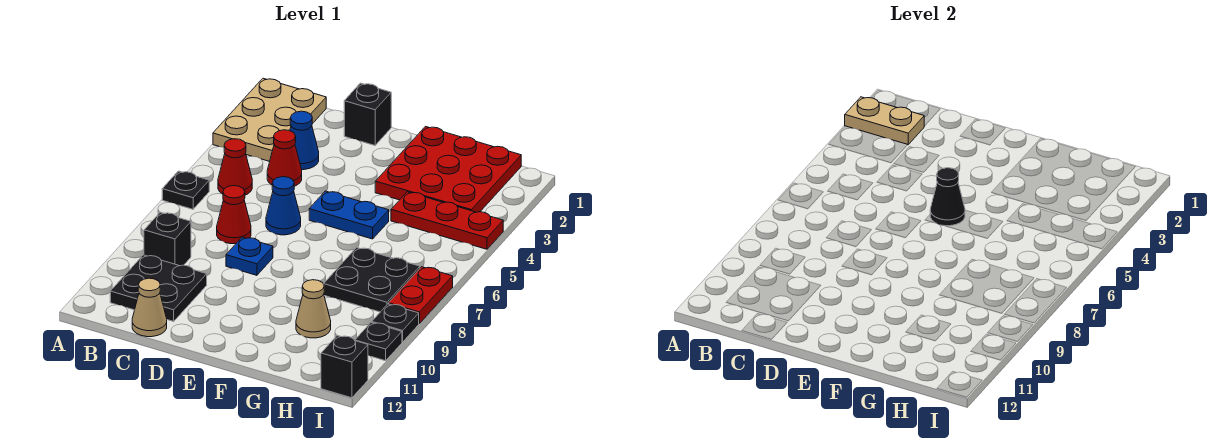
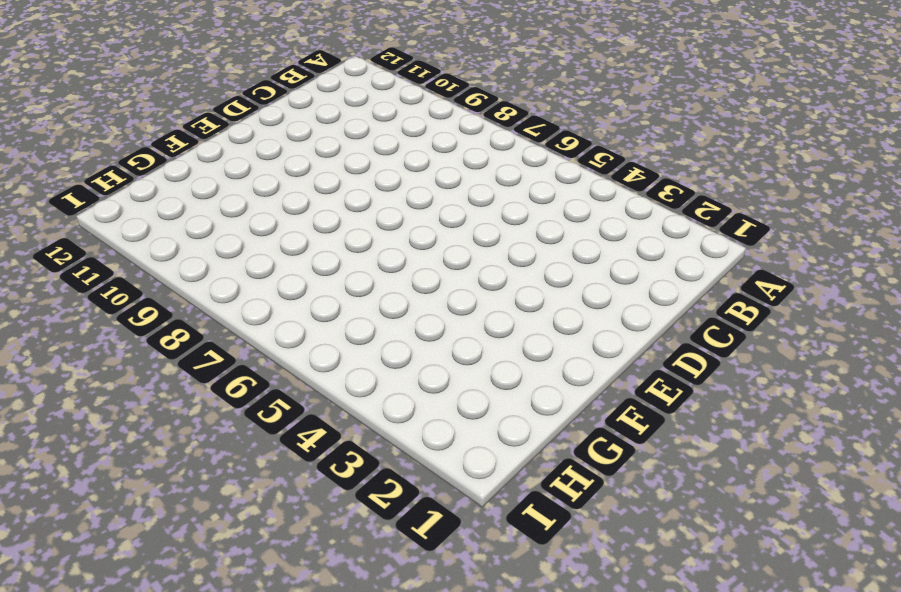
none -> tan plate A1:B3 level 1
none -> black plate A6 level 1
none -> red cone B5 level 1

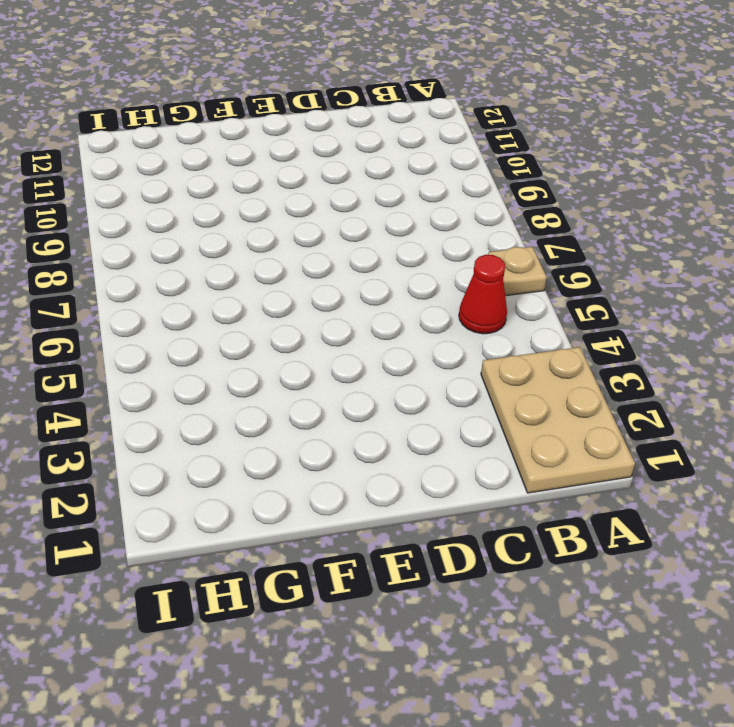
tan plate A6 level 1 -> black plate A6 level 1
none -> black brick B9 level 1
none -> black plate B10:C11 level 1
none -> blue cone C3 level 1

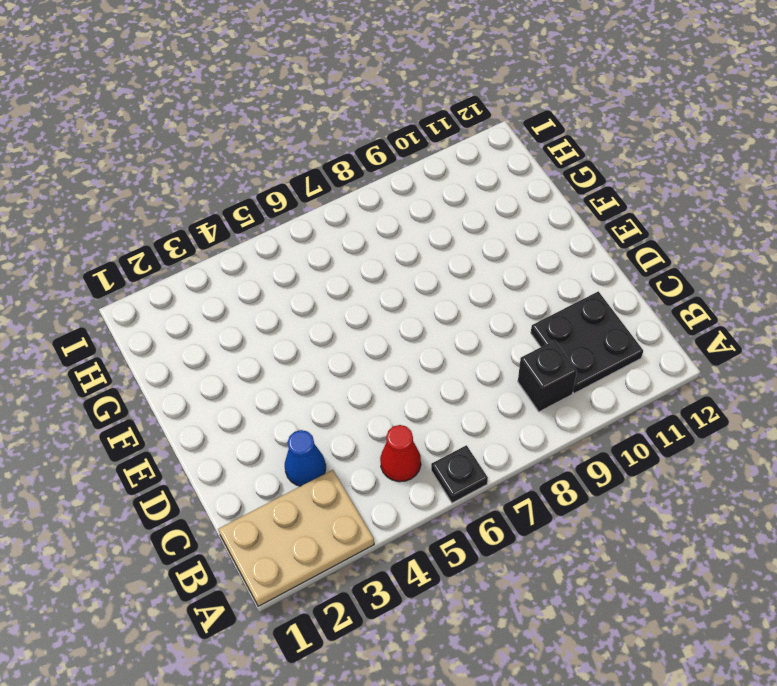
none -> red cone C4 level 1
none -> red cone C7 level 1
none -> tan cone C12 level 1

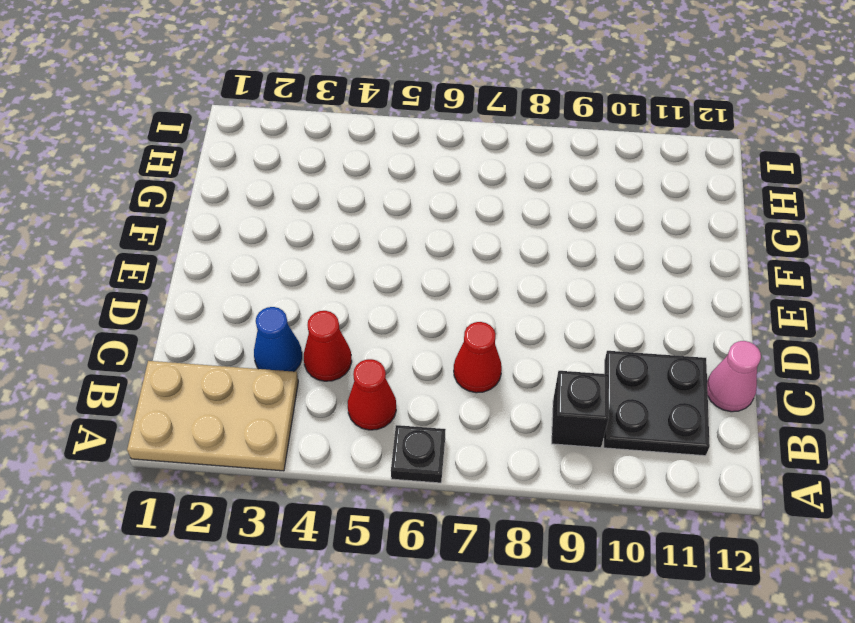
pink cone C12 level 1 -> tan cone C12 level 1
none -> black brick D1 level 1
none -> blue cone D6 level 1
none -> blue plate D8 level 1

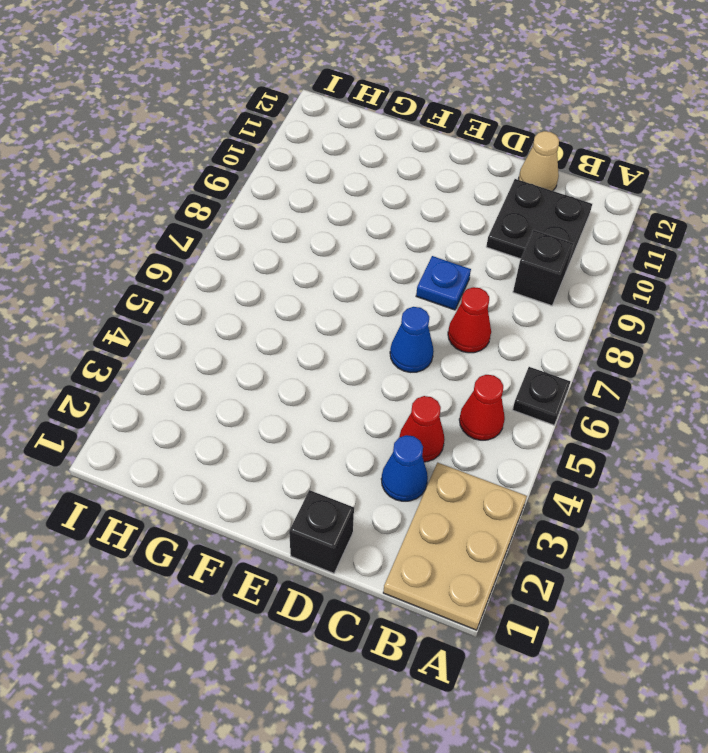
none -> blue plate E5:F5 level 1
none -> red plate F1:H3 level 1
none -> red plate G4:I4 level 1

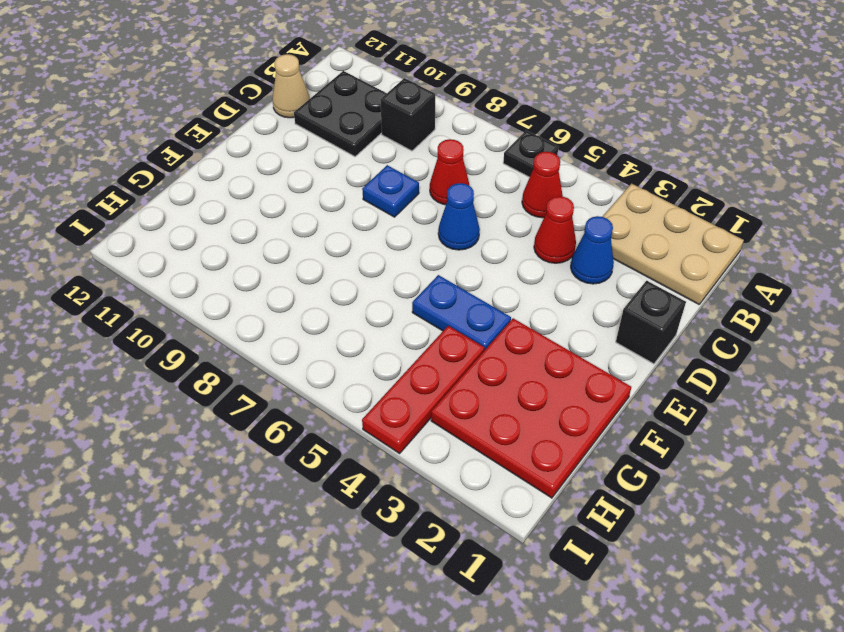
blue plate F4:F5 level 1 -> blue plate E5:F5 level 1
none -> black plate G7:H8 level 1
none -> tan cone G10 level 1
none -> red plate I7:I8 level 1

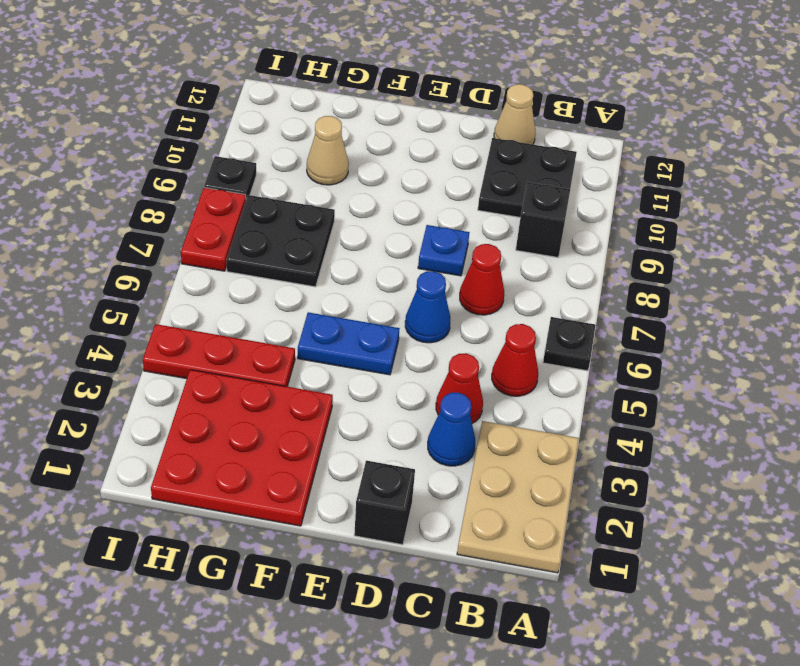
none -> black plate I10 level 1
none -> black brick I12 level 1
none -> tan plate A2:B2 level 2

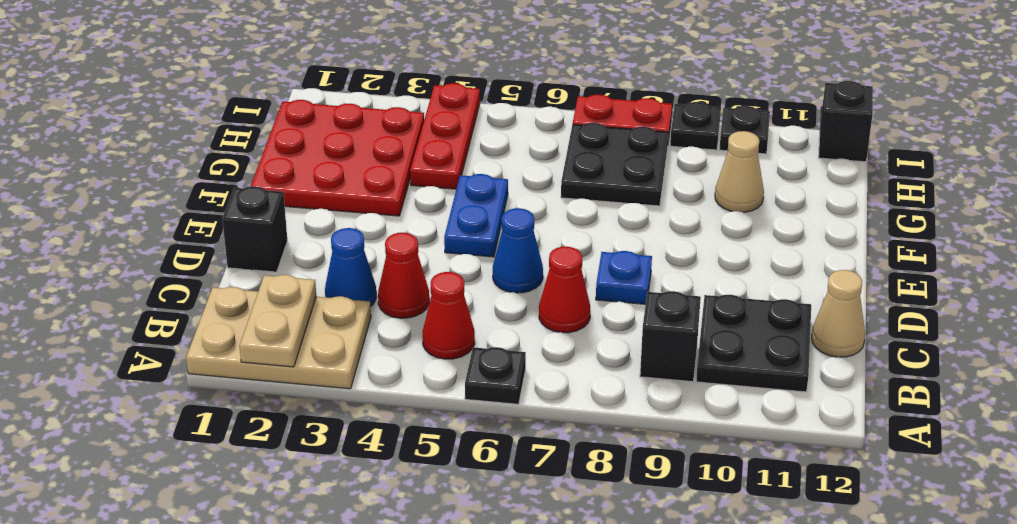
none -> black cone E5 level 2

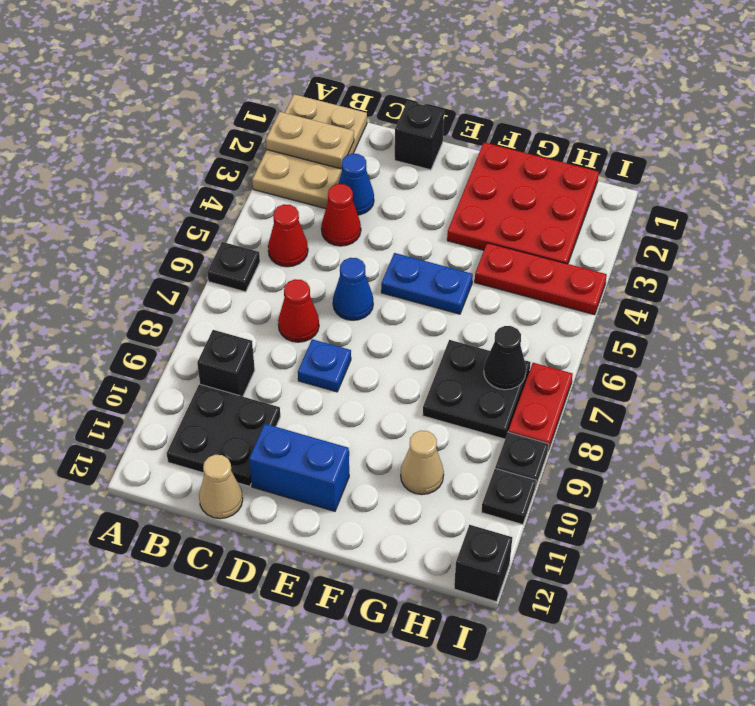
blue brick D11:E11 level 1 -> none
black cone H7 level 2 -> black cone E5 level 2

